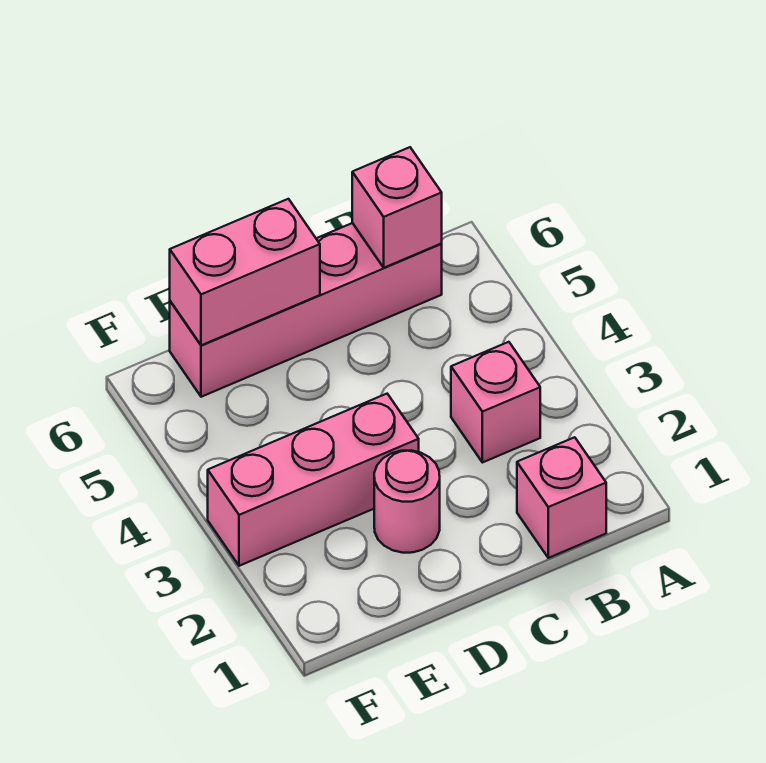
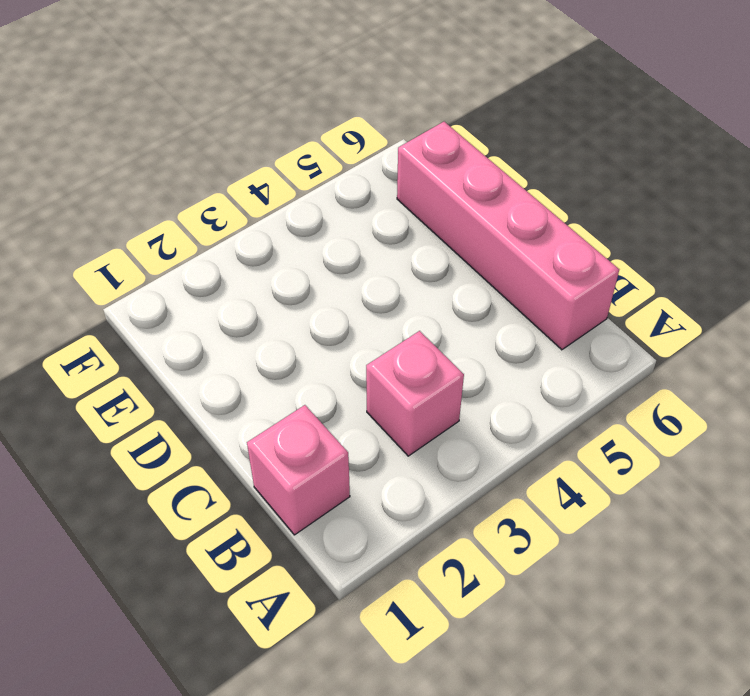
none -> pink round brick D2 level 1
none -> pink brick D3:F3 level 1

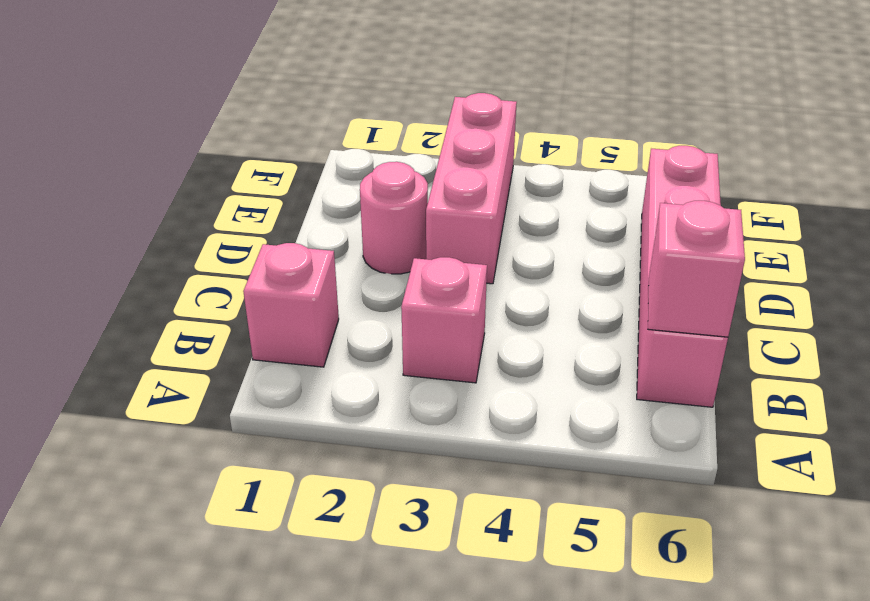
none -> pink brick D6:E6 level 2

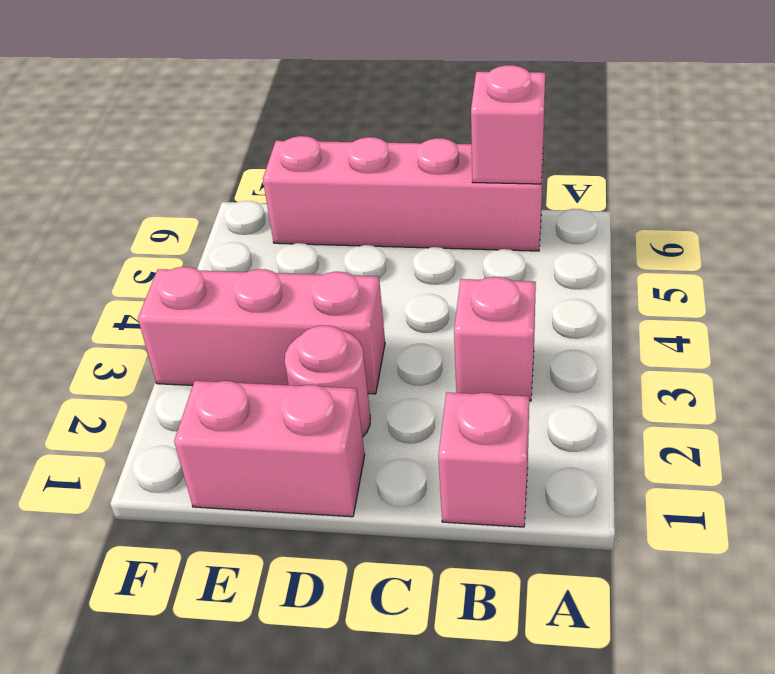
pink brick D1:E1 level 1 -> pink brick D6:E6 level 2

